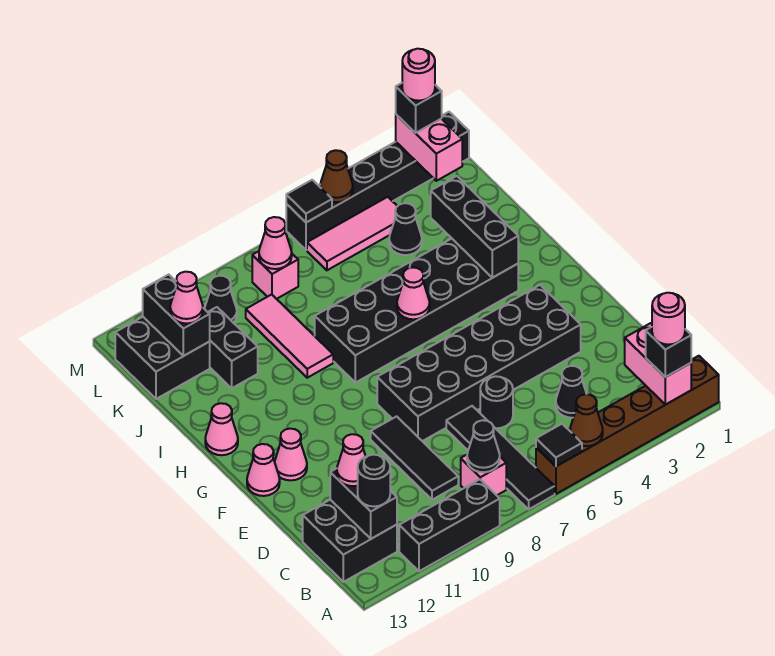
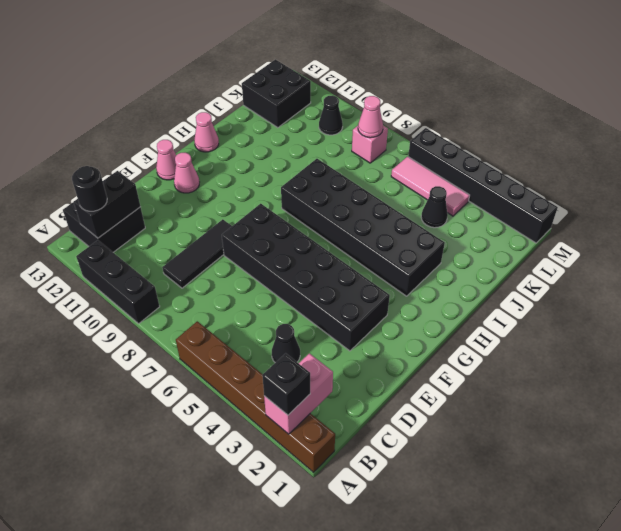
none -> black tile A7:D7 level 1
none -> pink brick B8 level 1
none -> black round brick D6 level 1
none -> pink tile I9:K9 level 1

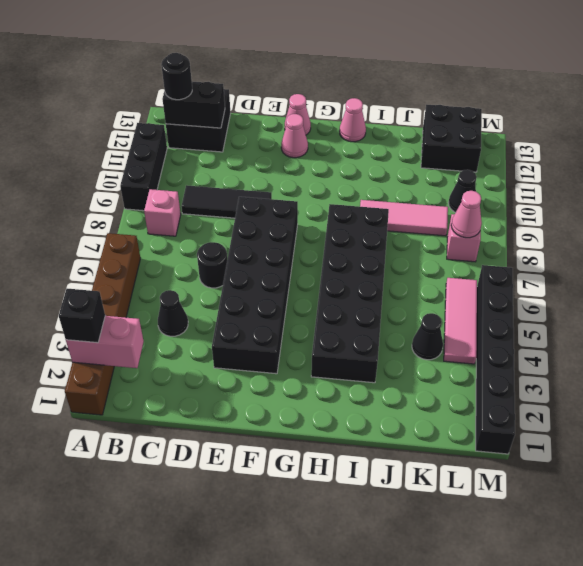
none -> black tile A7:D7 level 1
none -> black brick J11:K11 level 1
none -> brown cone A5 level 2
none -> black tile A6 level 2

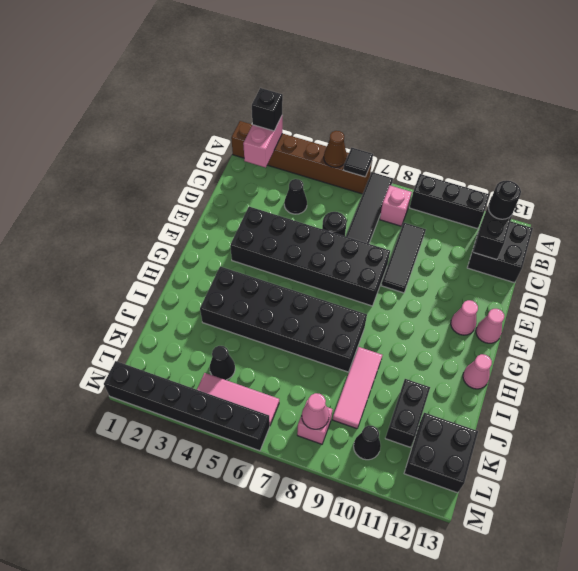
none -> black cone B8 level 2
none -> black brick H3:J3 level 2
none -> pink cone H6 level 2
none -> black brick K12:L12 level 2

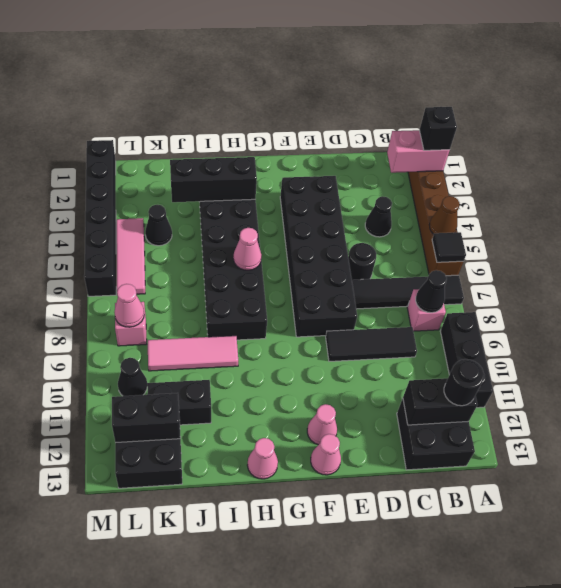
none -> pink brick L2:M2 level 2
none -> brown cone M5 level 2
none -> black tile M6 level 2
none -> pink cone C12 level 3

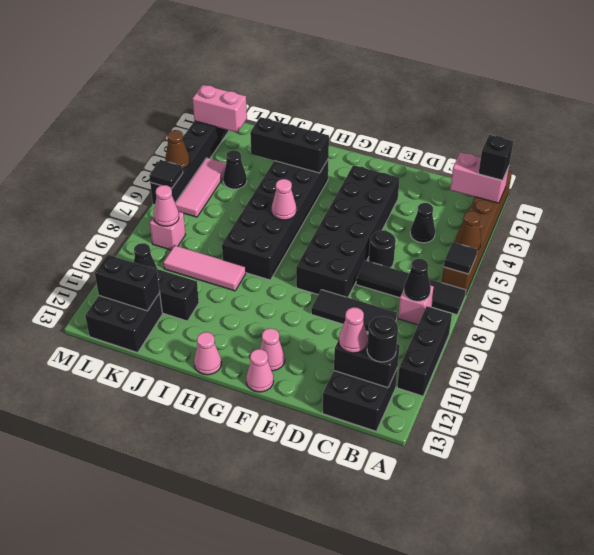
none -> pink cone K12 level 3
none -> black brick M2 level 3
none -> pink round brick A2 level 4
none -> pink round brick M2 level 4

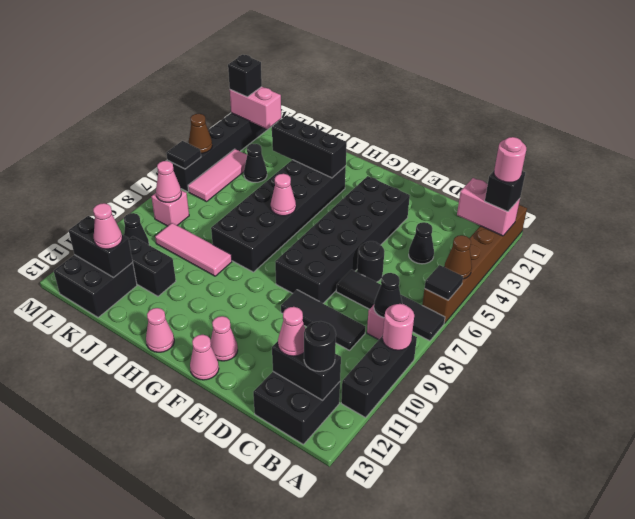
pink round brick A9 level 2 -> pink round brick M2 level 4

